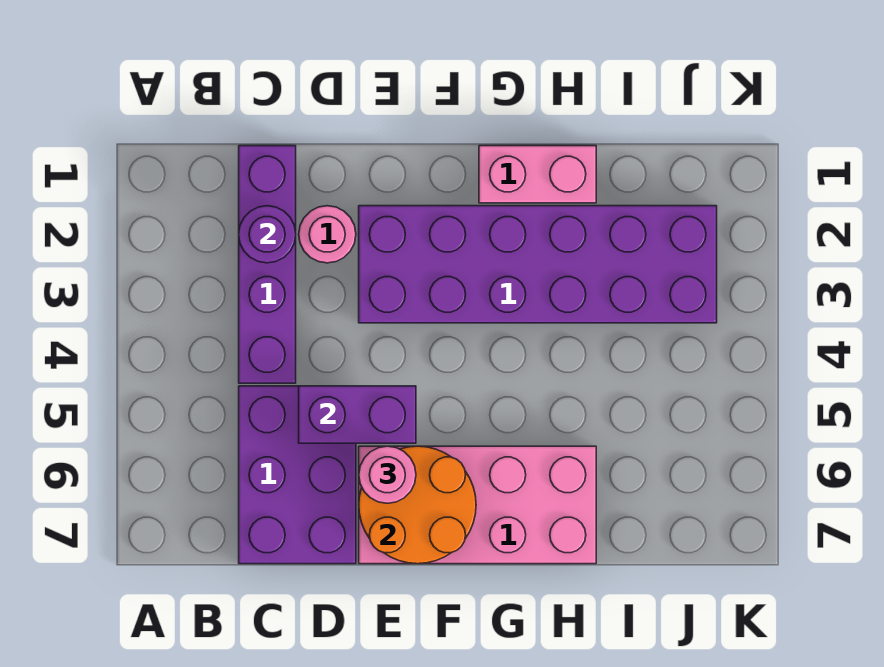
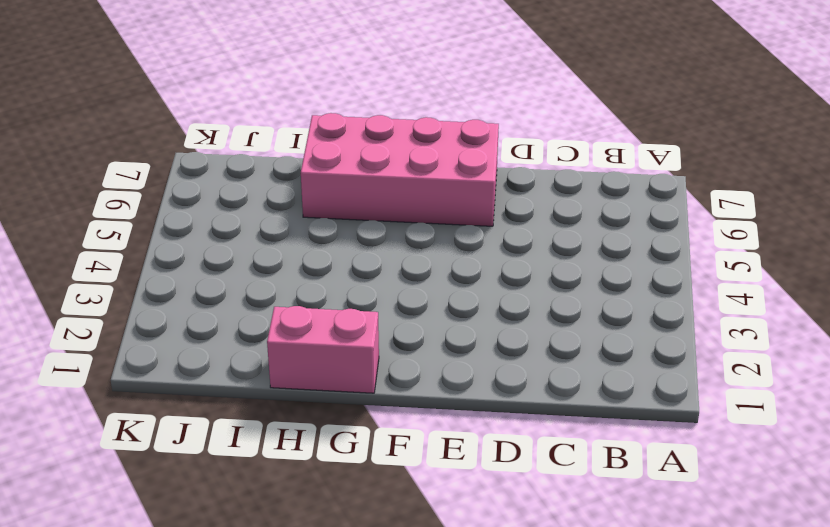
none -> purple brick C1:C4 level 1
none -> purple brick C5:D7 level 1

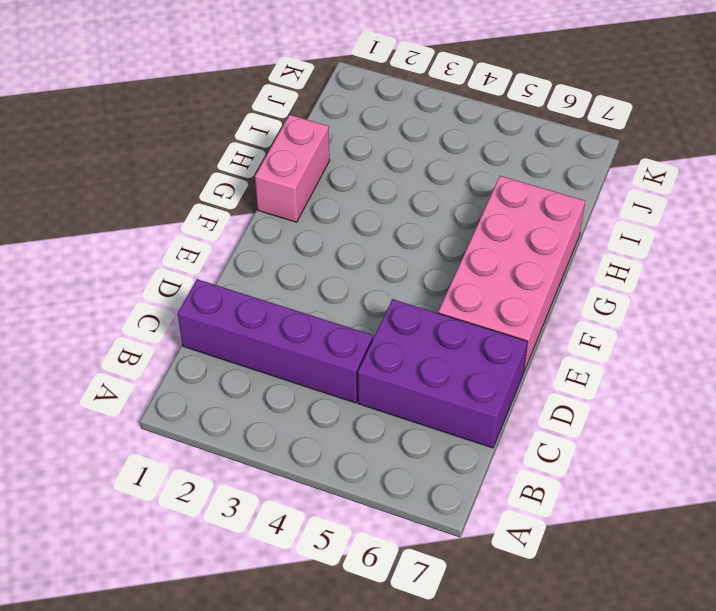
none -> pink round brick D2 level 1
none -> purple brick E2:J3 level 1

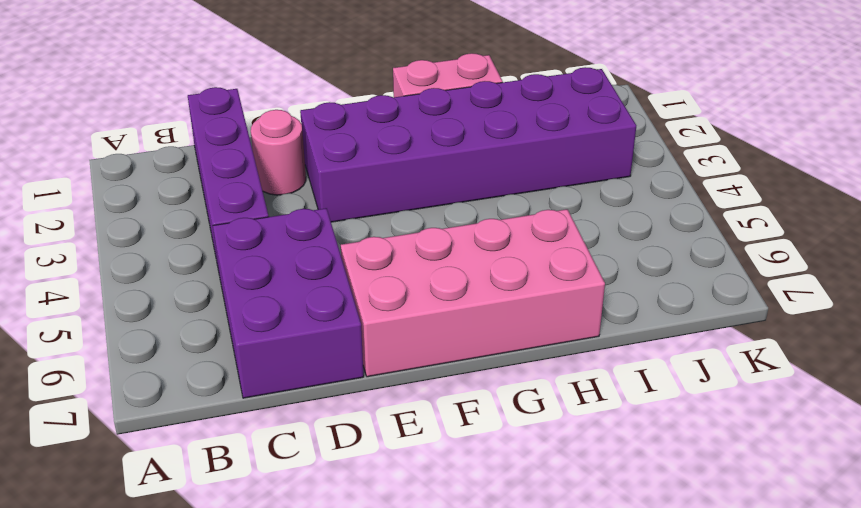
none -> purple round brick C2 level 2
none -> purple brick D5:E5 level 2

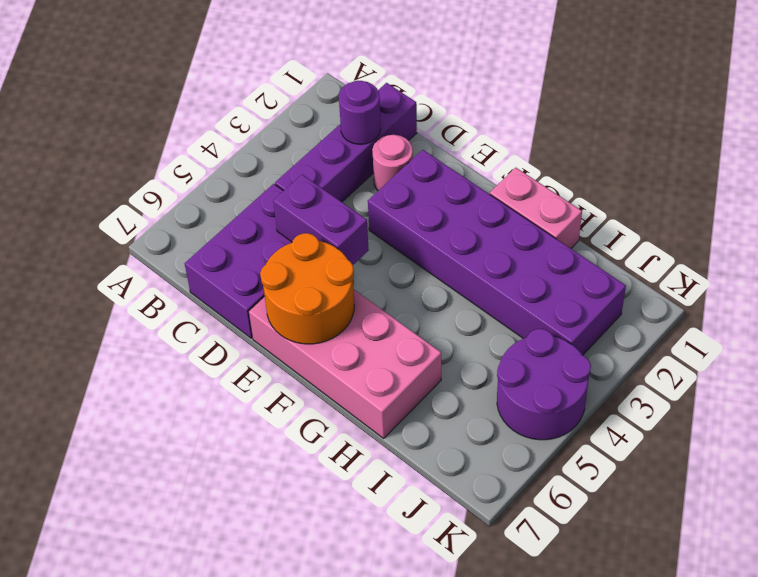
purple round brick J4:K5 level 1 -> none
none -> pink round brick E6 level 3

